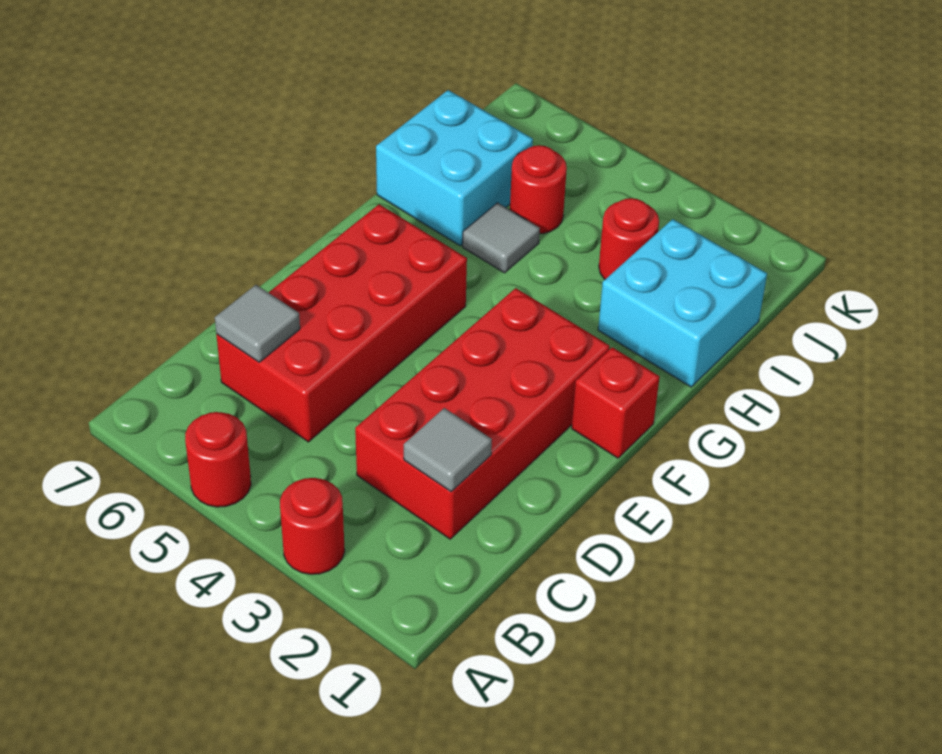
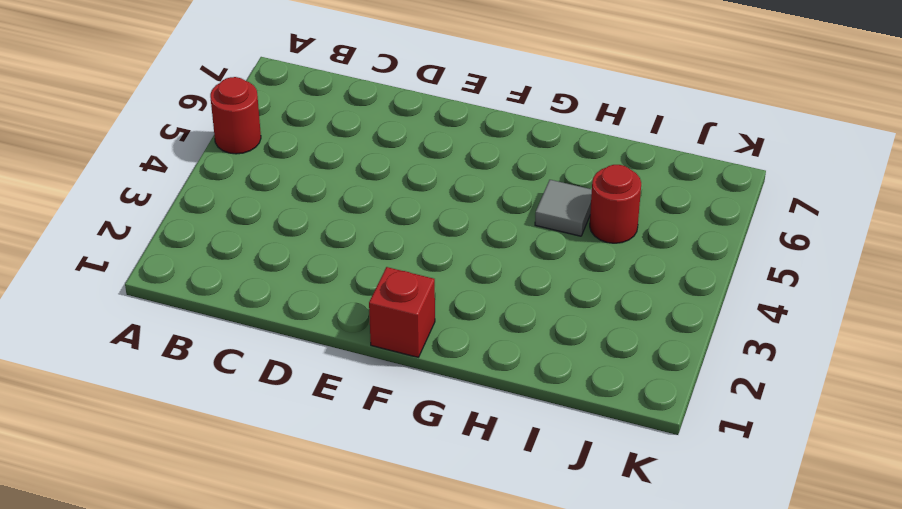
none -> red round brick A3 level 1
none -> red brick C2:F3 level 1
none -> red brick C5:F6 level 1

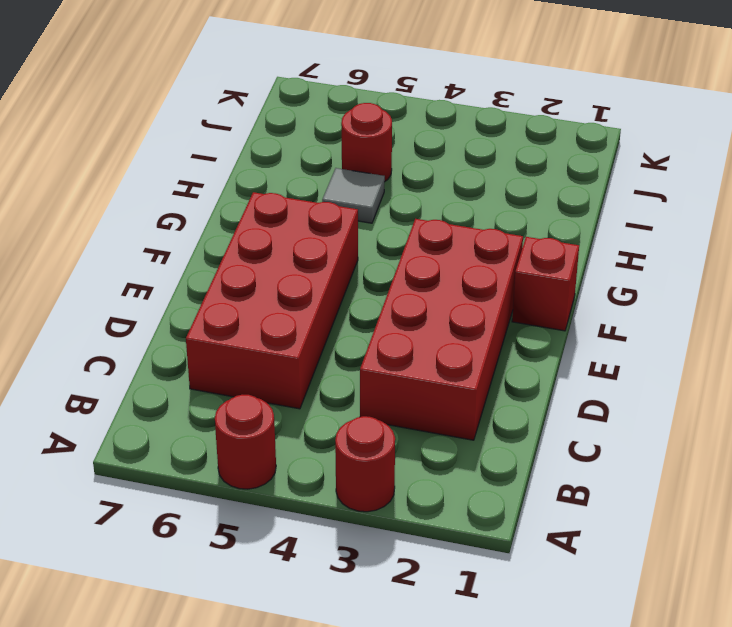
none -> cyan brick H1:I2 level 1
none -> cyan brick H6:I7 level 1
none -> red round brick I3 level 1

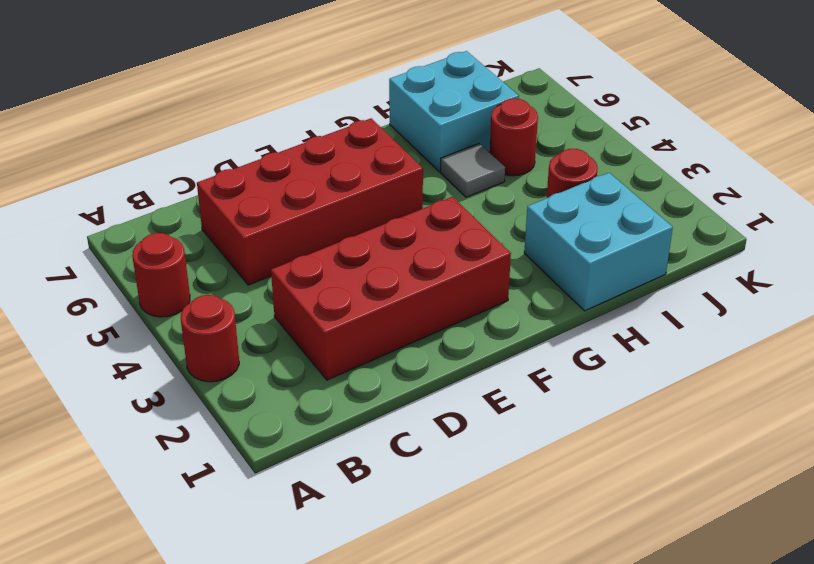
none -> red brick F1 level 1
none -> grey tile C2 level 2
none -> grey tile C6 level 2

